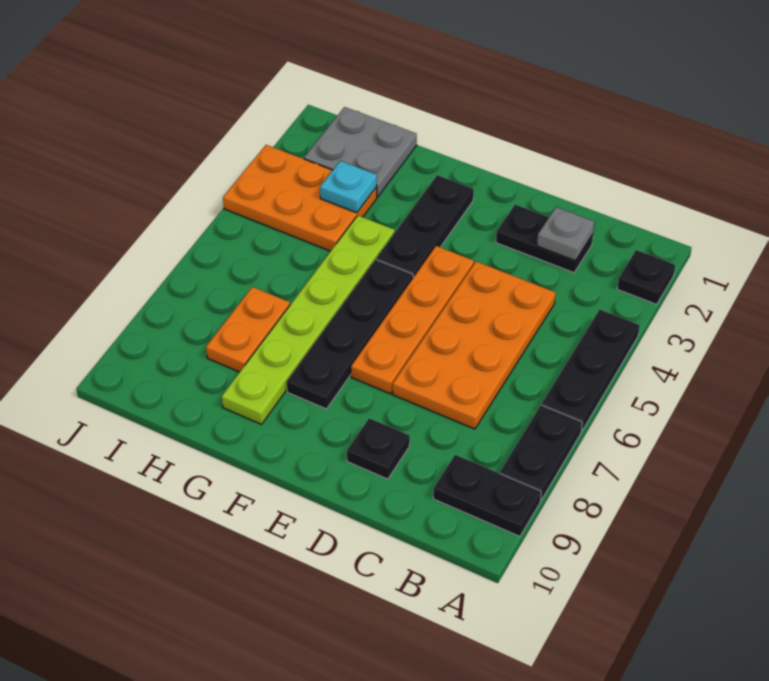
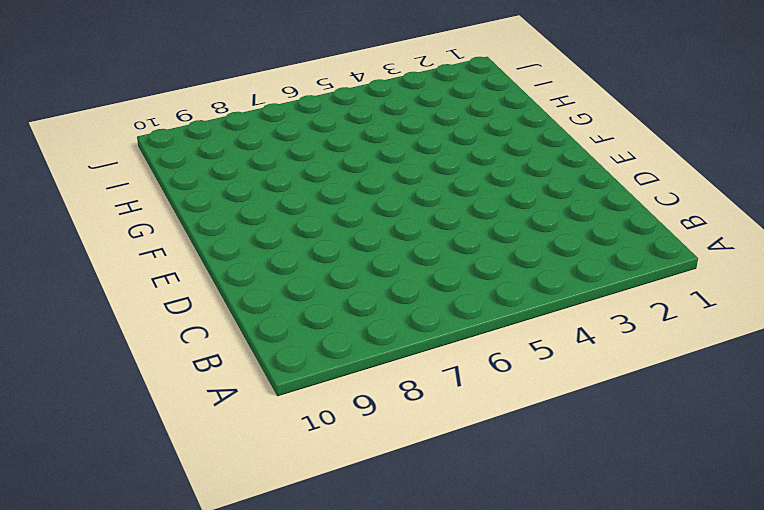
none -> black plate A2 level 1
none -> black plate A4:A6 level 1
none -> black plate A7:A8 level 1

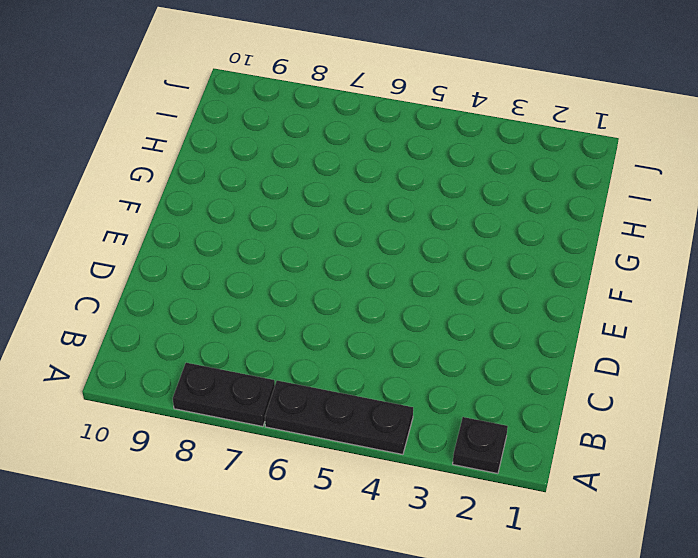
none -> black plate A9:B9 level 1
none -> black plate C2:D2 level 1
none -> orange plate C4:D7 level 1

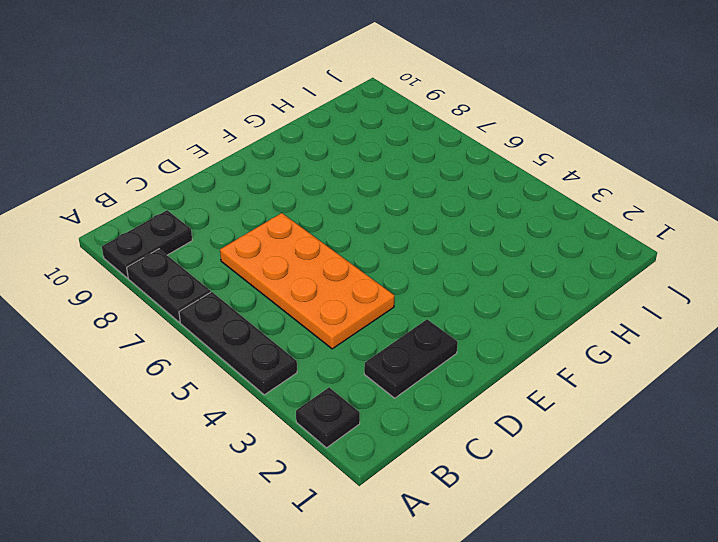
none -> black plate D9 level 1
none -> orange plate E4:E7 level 1
none -> black plate F2:F4 level 1

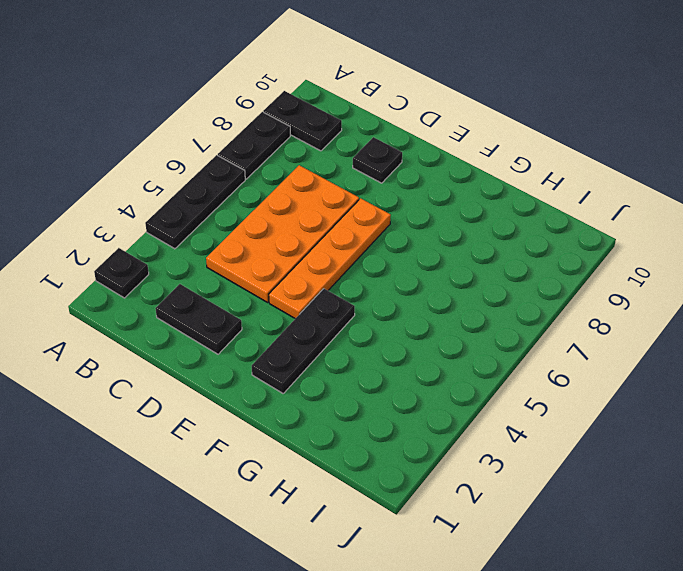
none -> black plate F5:F8 level 1
none -> lime plate G4:G9 level 1
none -> grey plate H1:I2 level 1

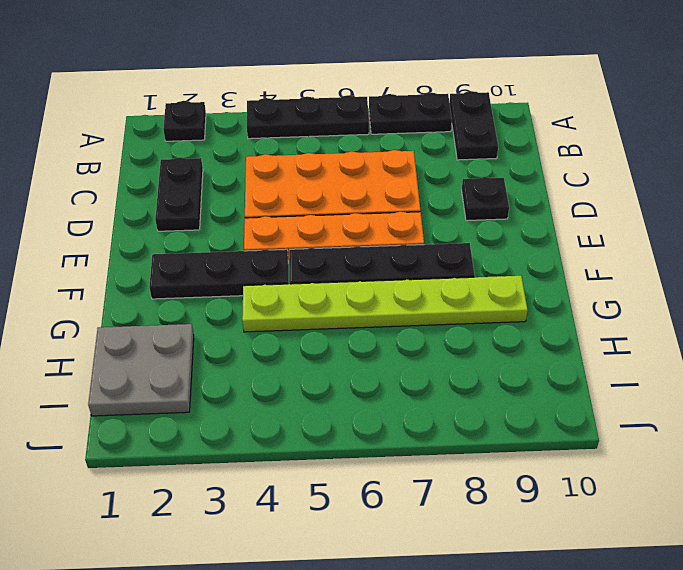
none -> orange plate H3:J4 level 1
none -> orange plate H7:H8 level 1
none -> grey plate C2 level 2

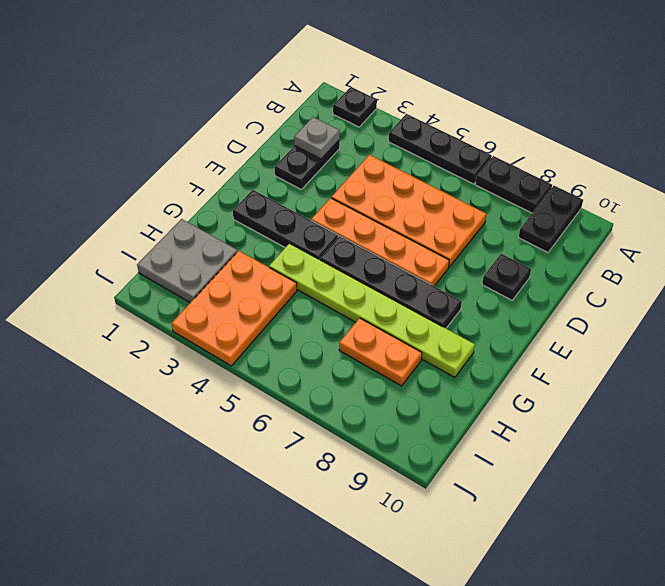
none -> cyan plate H3 level 2

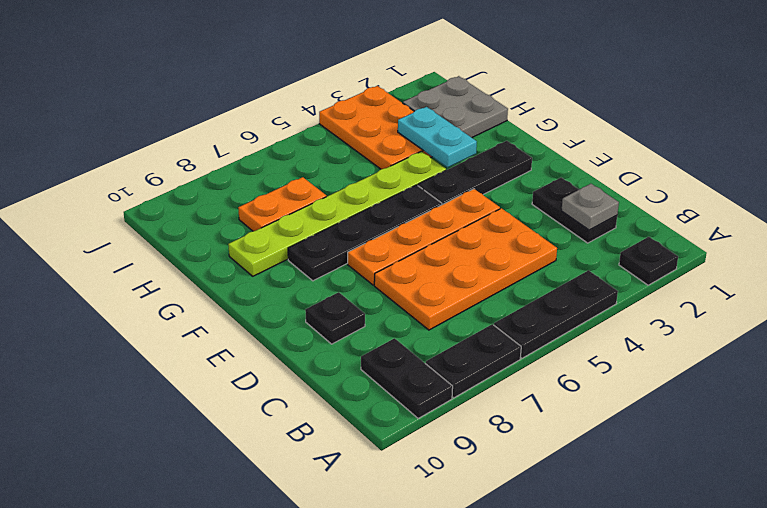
cyan plate G3:H3 level 2 -> cyan plate H3 level 2

